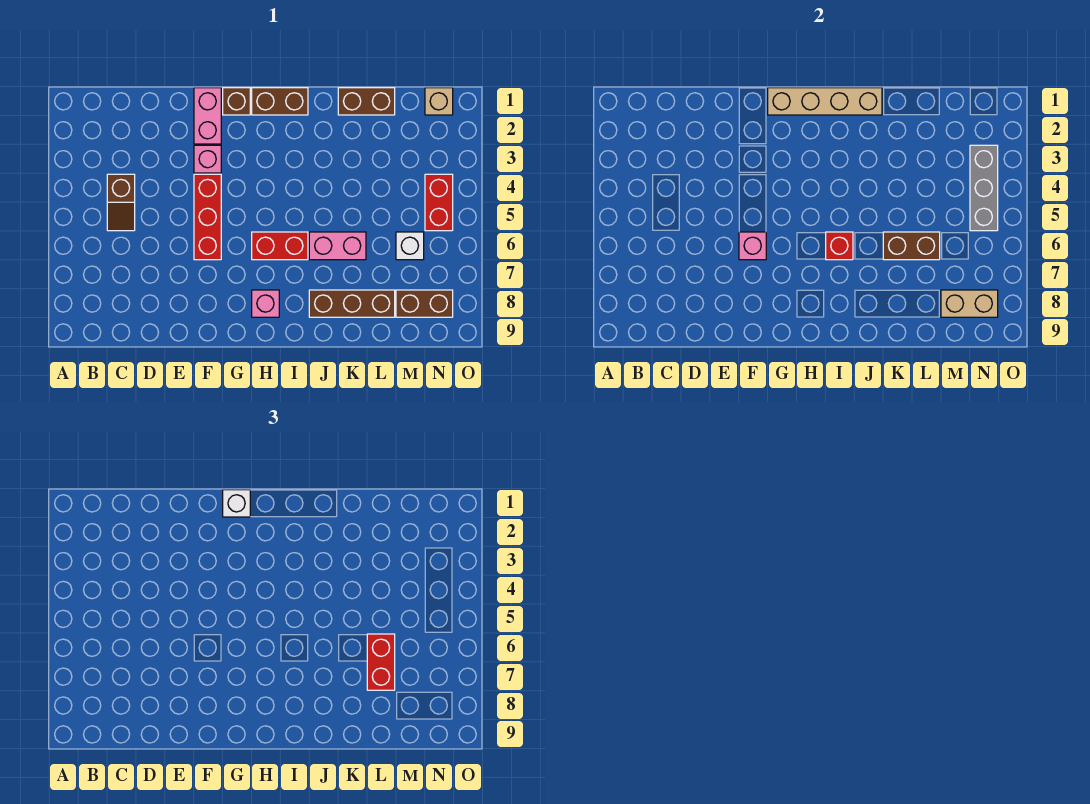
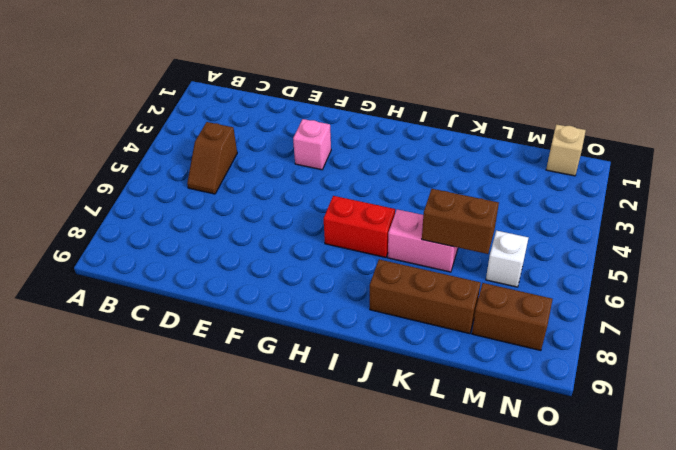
none -> pink brick F1:F2 level 1
none -> red brick F4:F6 level 1
none -> brown brick G1 level 1

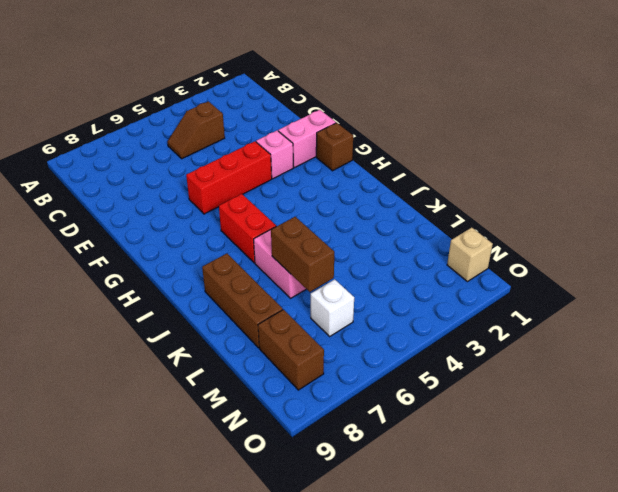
none -> brown brick H1:I1 level 1
none -> pink brick H8 level 1
none -> brown brick K1:L1 level 1

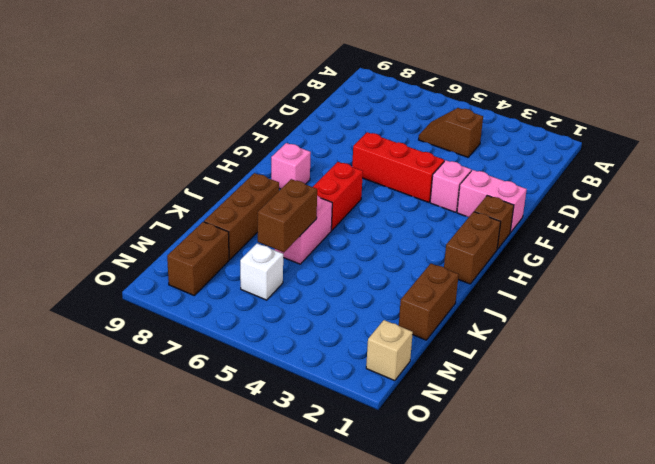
none -> red brick N4:N5 level 1
none -> pink brick F6 level 2
none -> tan brick G1:J1 level 2

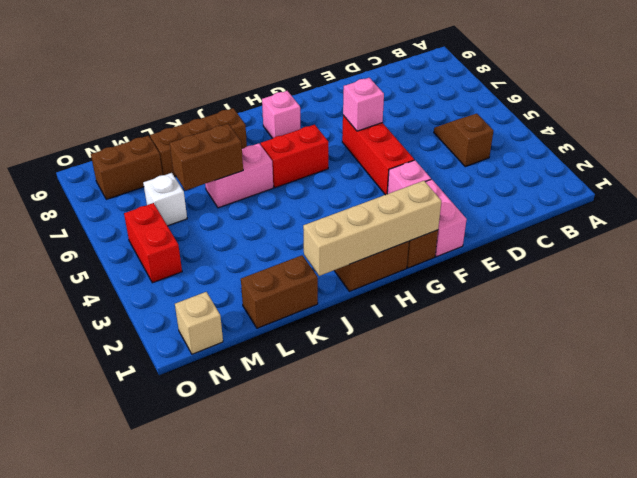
none -> red brick I6 level 2
none -> tan brick M8:N8 level 2
none -> grey brick N3:N5 level 2

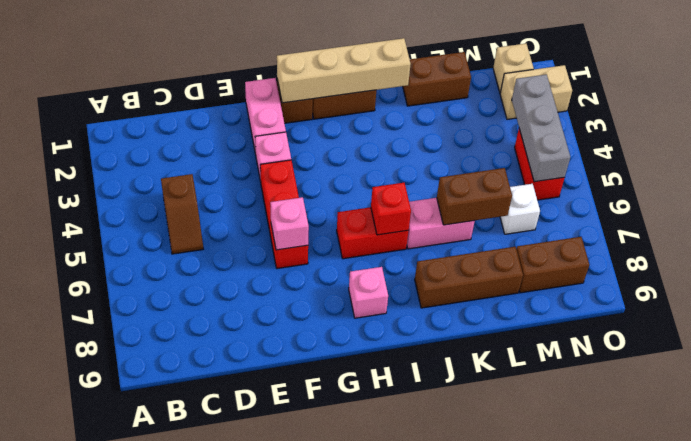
tan brick N2:O2 level 1 -> tan brick M8:N8 level 2
none -> white brick G1 level 3
none -> red brick L6:L7 level 3

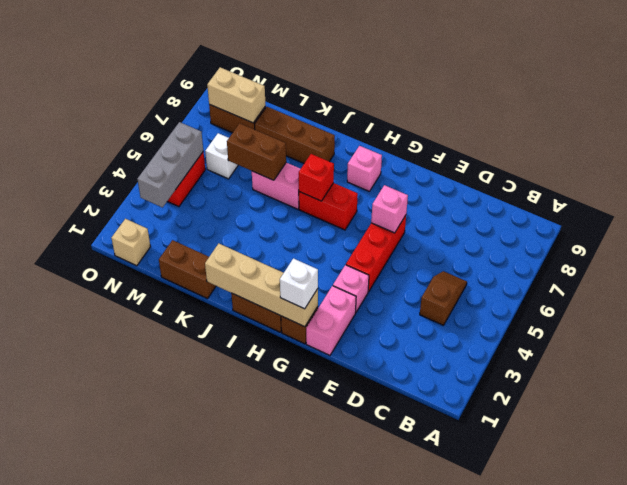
none -> red brick L6:L7 level 3

